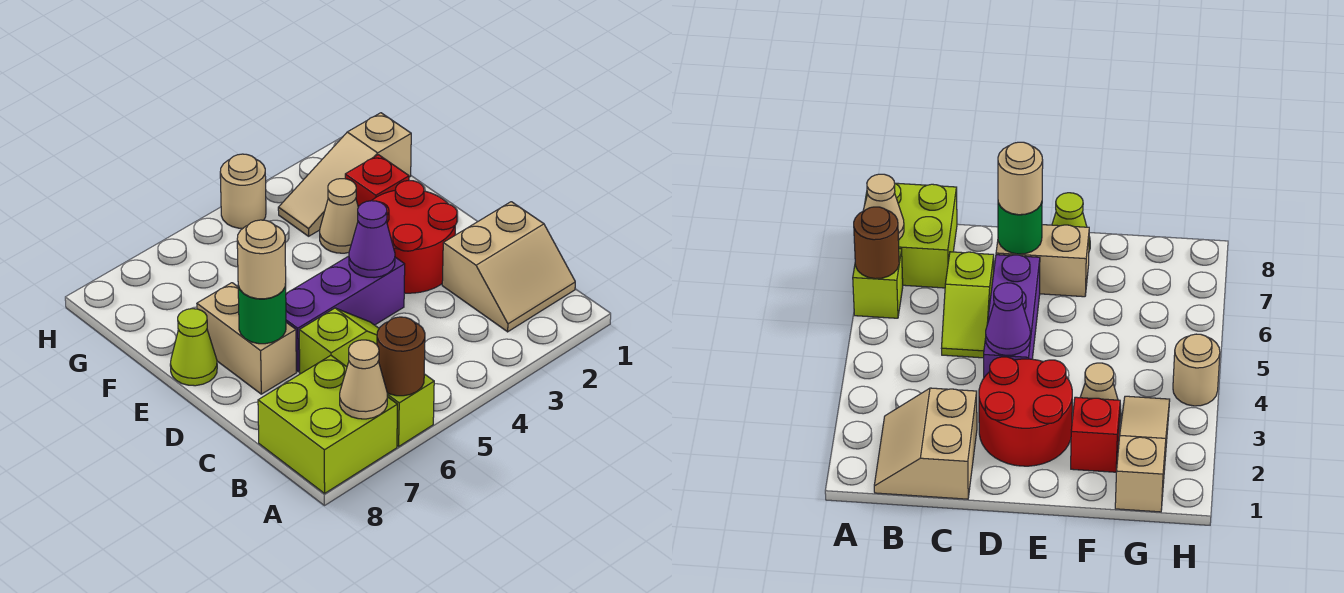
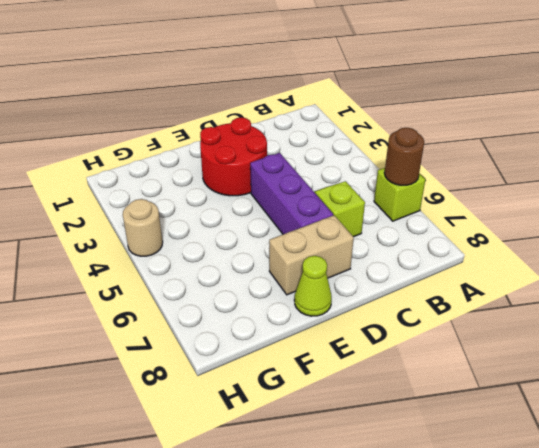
none -> lime brick A7:B8 level 1
none -> tan slope B1:C2 level 1 top C
none -> red brick F2 level 1

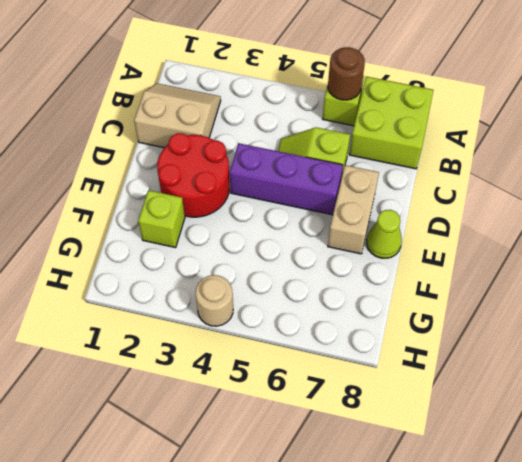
lime brick F2 level 1 -> red brick F2 level 1
none -> tan cone F3 level 1
none -> tan slope G1:G3 level 1 top 1
none -> tan cone A7 level 2

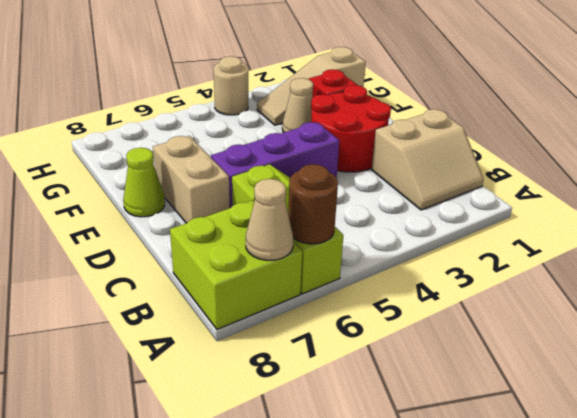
none -> purple cone D4 level 2
none -> green round brick D7 level 2
none -> tan round brick D7 level 3

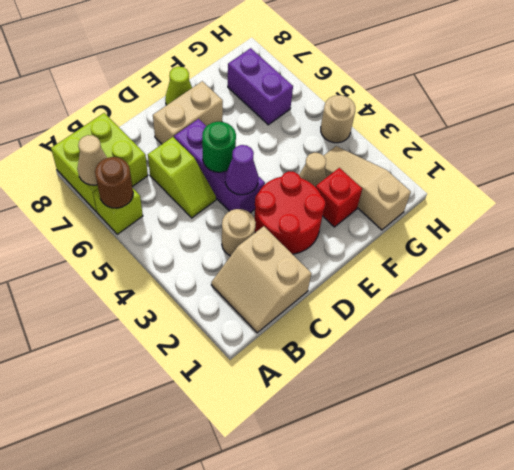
tan round brick C3 level 1 -> tan round brick D7 level 3
green round brick D5 level 2 -> green round brick D7 level 2
purple brick G6:G7 level 1 -> none

